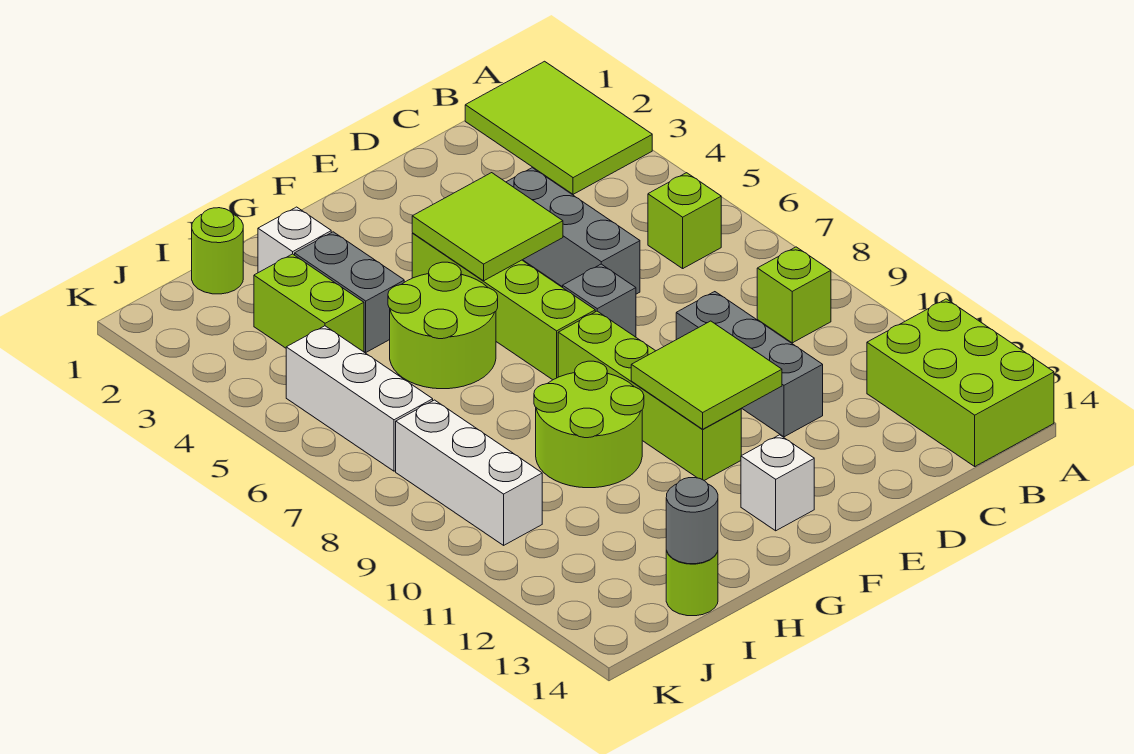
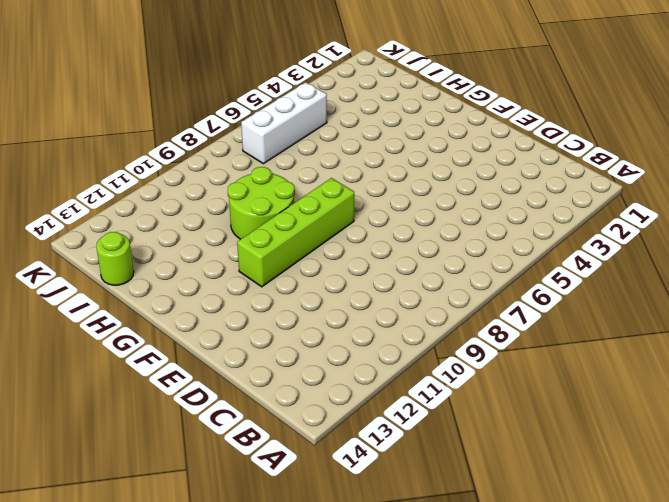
none -> lime tile A1:B3 level 1
none -> lime brick A12:B14 level 1
none -> lime brick B6 level 1

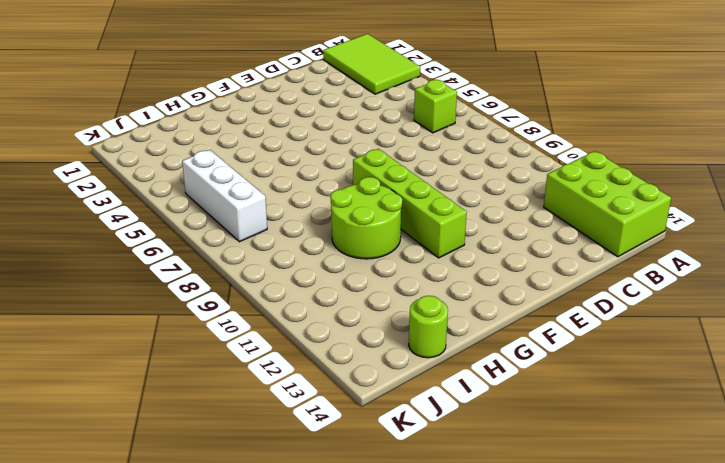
none -> lime brick B9 level 1
none -> grey brick D4:D6 level 1
none -> grey brick D9:D11 level 1

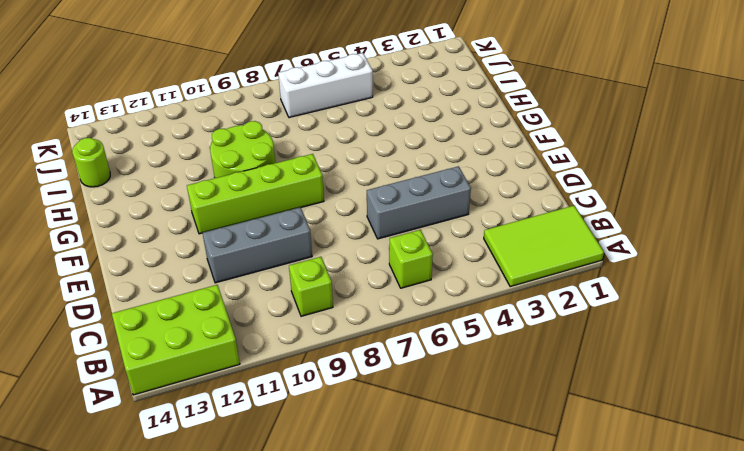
none -> grey brick E7 level 1
none -> lime brick F4:F7 level 1
none -> white brick F13 level 1

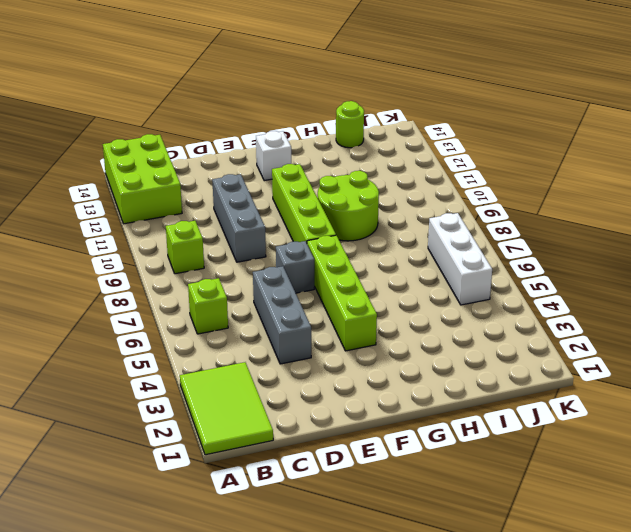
none -> lime round brick G5:H6 level 1
none -> white brick H2 level 1
none -> grey brick H3:H4 level 1

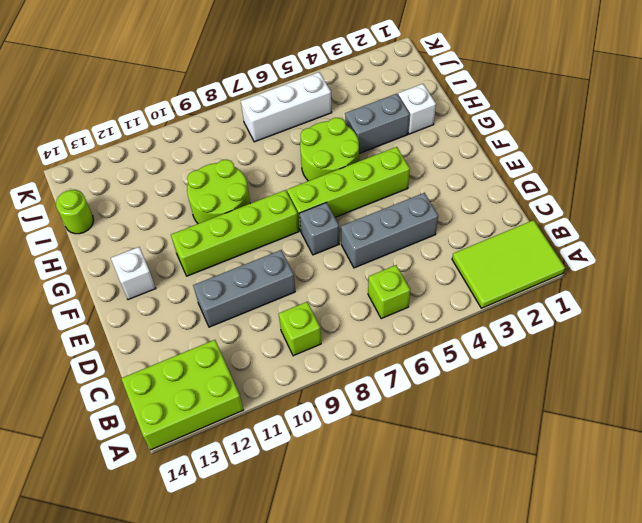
none -> lime round brick I1 level 1
none -> lime brick I3:I4 level 1
none -> white brick J8:J10 level 1

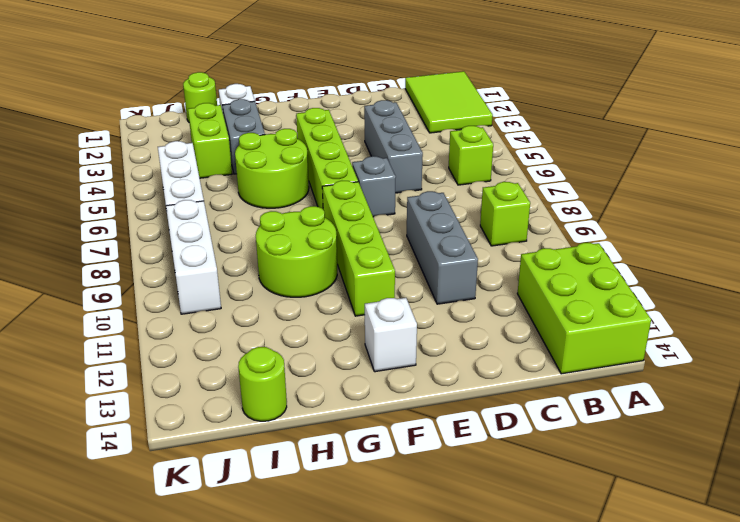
none -> lime tile E4:F5 level 2
none -> lime tile E10:F11 level 2
none -> grey round brick I14 level 2

